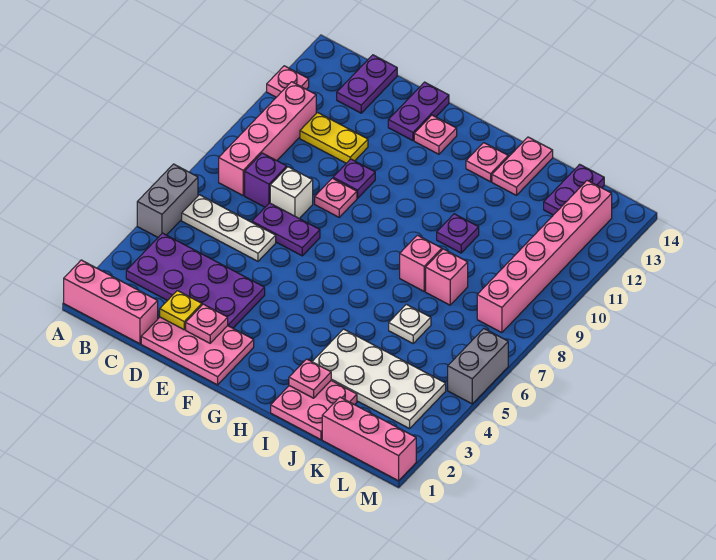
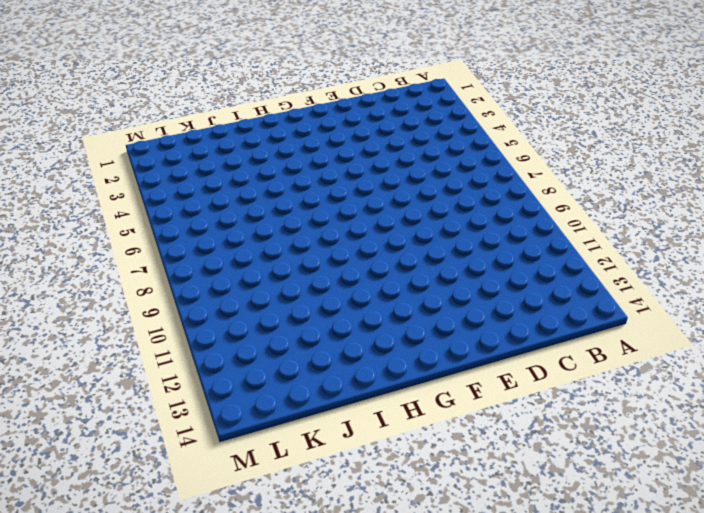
none -> pink brick A1:C1 level 1
none -> grey brick A5:A6 level 1
none -> pink plate A12 level 1
none -> purple plate B3:E4 level 1

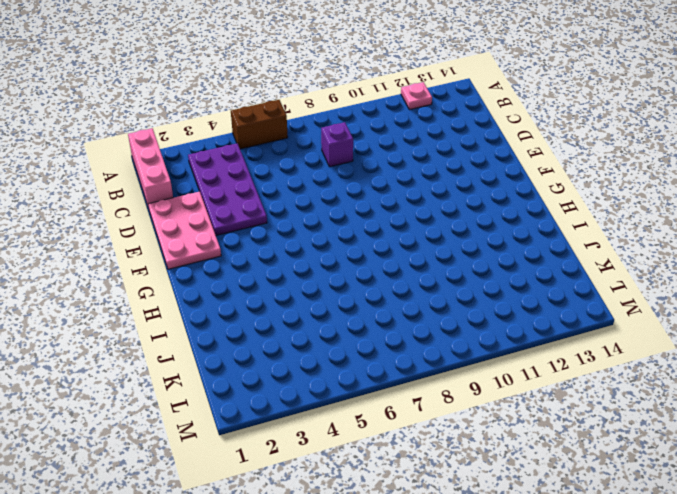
brown brick A5:A6 level 1 -> grey brick A5:A6 level 1
none -> white plate B6:D6 level 1
none -> pink brick B8:B11 level 1
none -> yellow plate C11:D11 level 1
none -> purple plate C13:C14 level 1

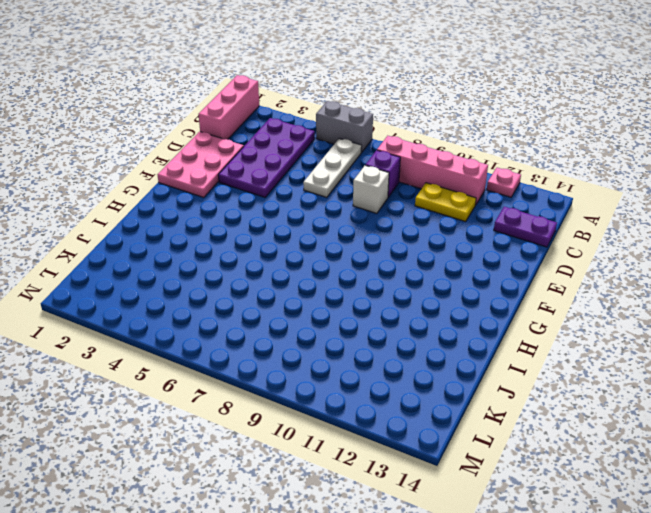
yellow plate C10:C11 level 1 -> yellow plate C11:D11 level 1
none -> purple plate D7:E7 level 1
none -> pink plate E9 level 1
none -> purple plate E10 level 1
none -> purple plate E13:E14 level 1

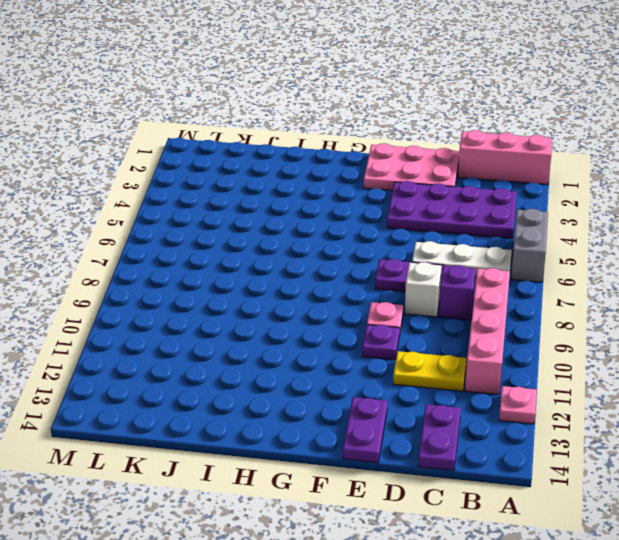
none -> pink plate F13 level 1
none -> pink plate H13 level 1
none -> pink plate I1:J2 level 1
none -> white plate I3:L4 level 1

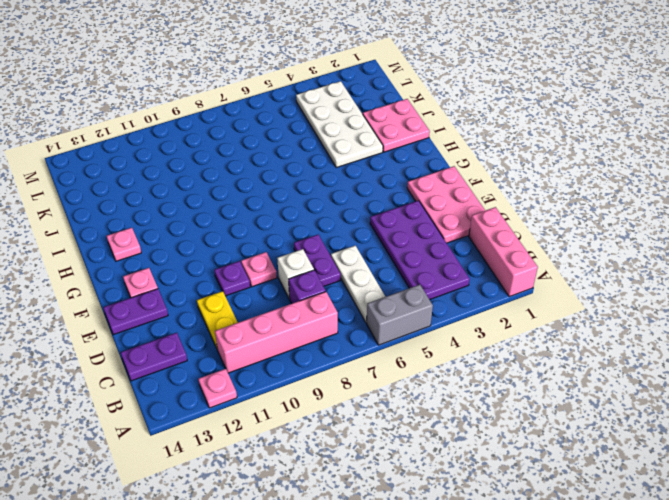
none -> pink brick I8 level 1
none -> purple plate I10 level 1
none -> pink plate I13:I14 level 1
none -> white plate J6 level 1

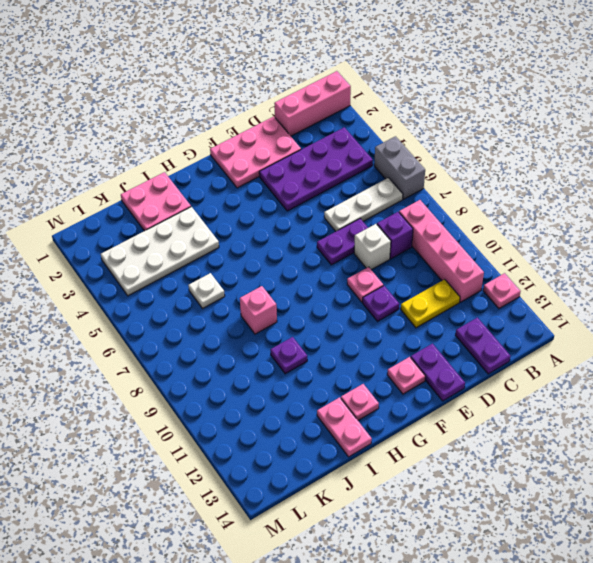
none -> pink brick J8 level 1
none -> pink brick K1:M1 level 1
none -> purple plate K13:K14 level 1
none -> pink brick L8:L13 level 1

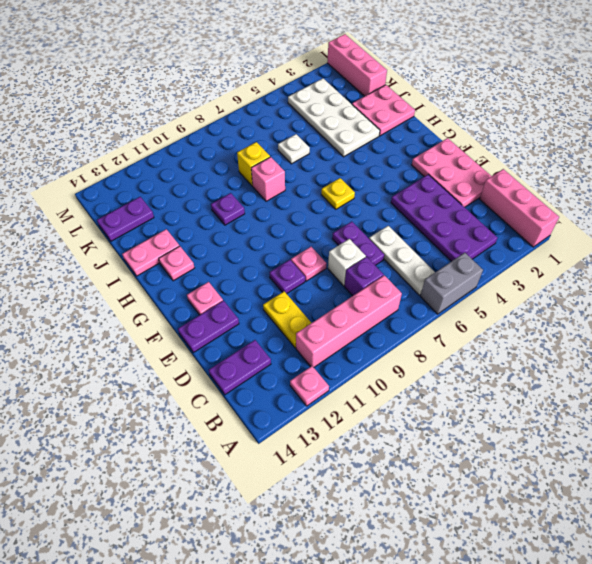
yellow plate G6 level 1 -> yellow plate D2 level 2
yellow brick J8 level 1 -> pink brick J8 level 1
none -> pink brick L8:L13 level 1
none -> grey brick M5:M6 level 1
none -> pink plate E2 level 2
none -> pink plate I2 level 2

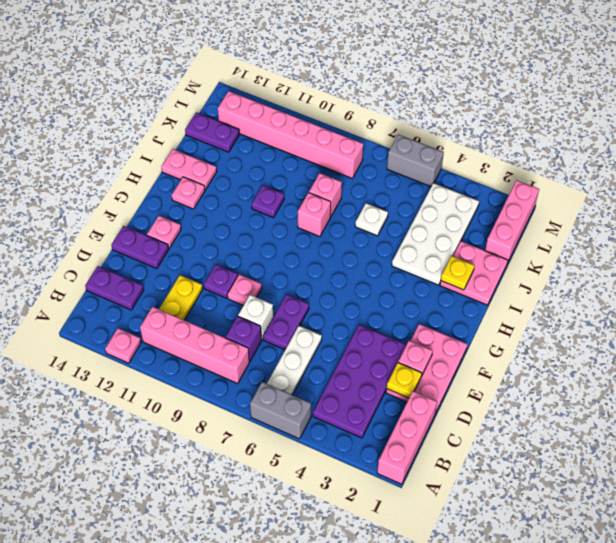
yellow plate I2 level 2 -> pink plate I2 level 2

